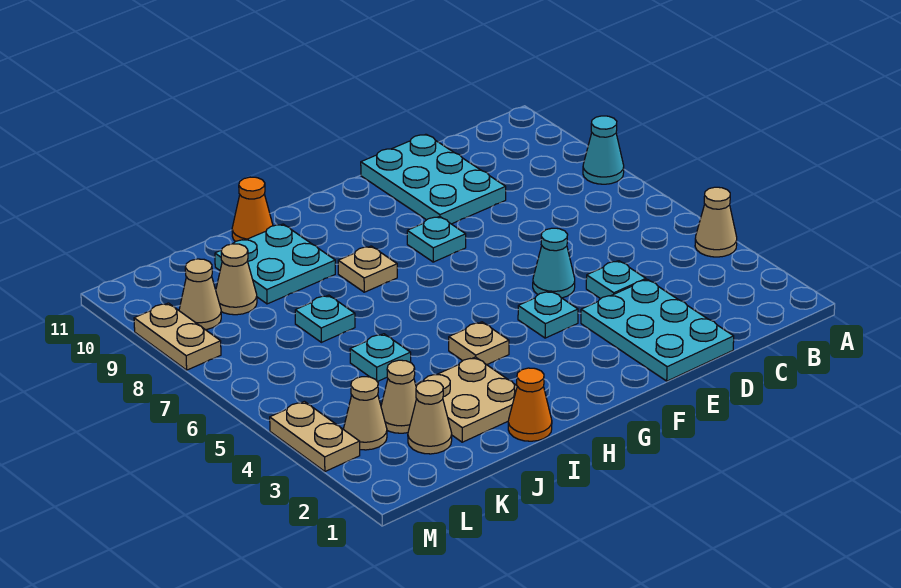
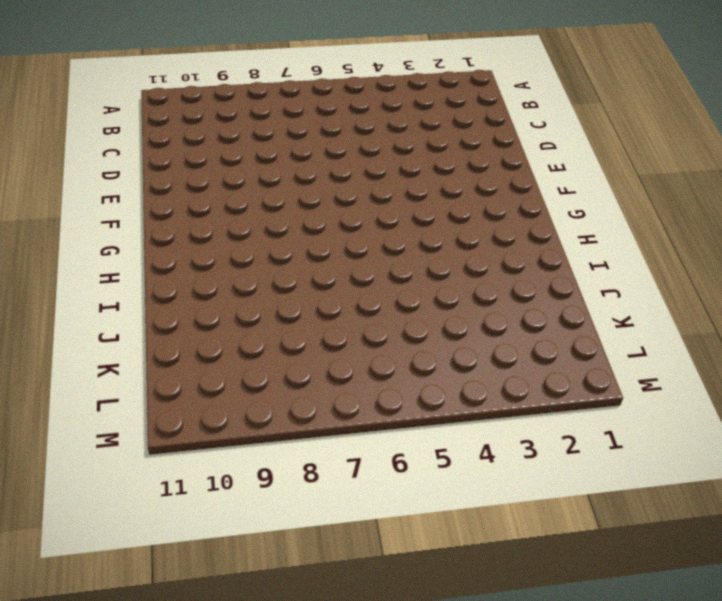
none -> tan cone A4 level 1
none -> cyan cone A8 level 1
none -> cyan plate D1:E3 level 1

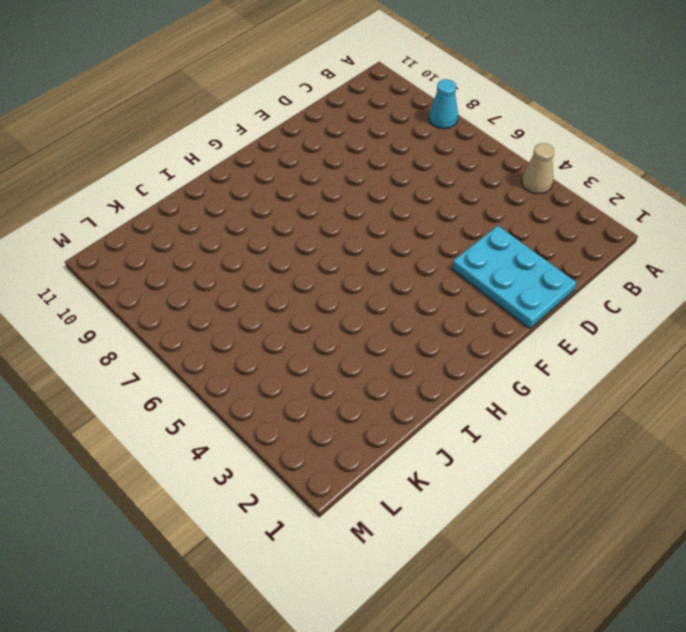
none -> cyan plate D4 level 1
none -> cyan plate D9:E11 level 1
none -> cyan cone E5 level 1

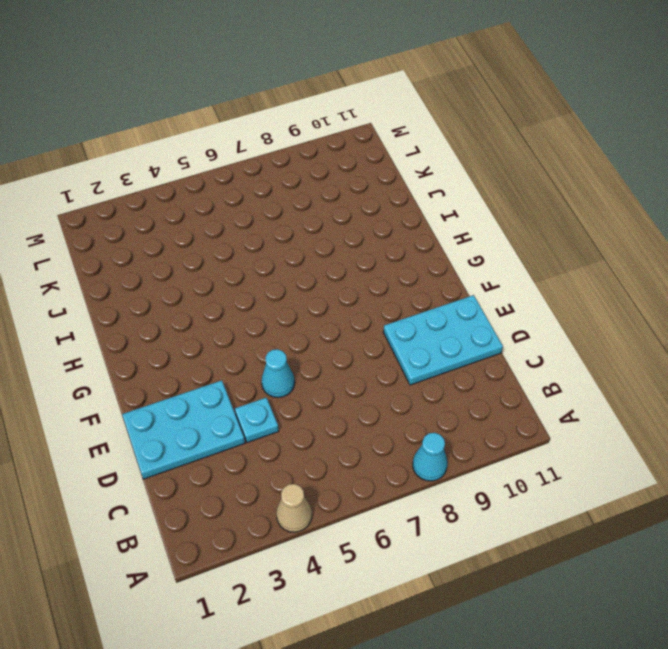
none -> cyan plate F4 level 1
none -> cyan plate F8 level 1
none -> tan plate H4 level 1

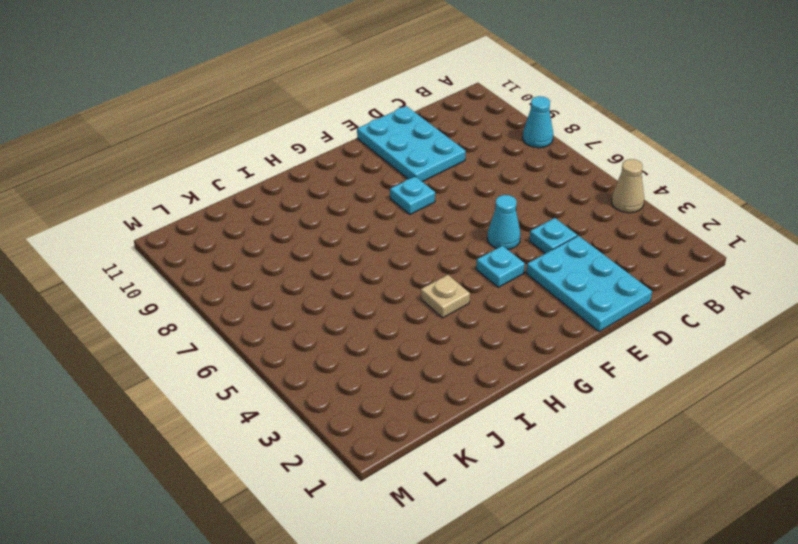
none -> tan plate H8 level 1
none -> orange cone I1 level 1
none -> tan plate I2:J3 level 1

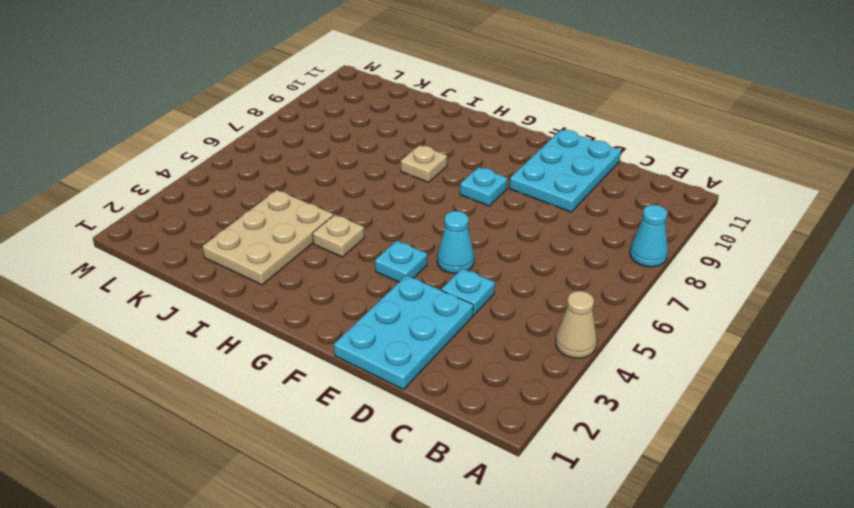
tan plate I2:J4 level 1 -> tan plate I2:J3 level 1
none -> orange cone I1 level 1
none -> cyan plate I9:J10 level 1
none -> orange cone I11 level 1

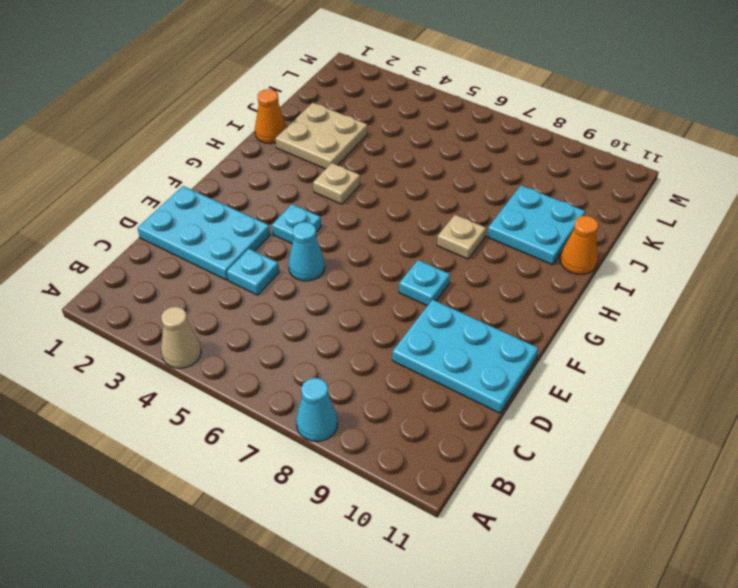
none -> cyan plate J5 level 1
none -> cyan plate J7 level 1
none -> tan cone K2 level 1

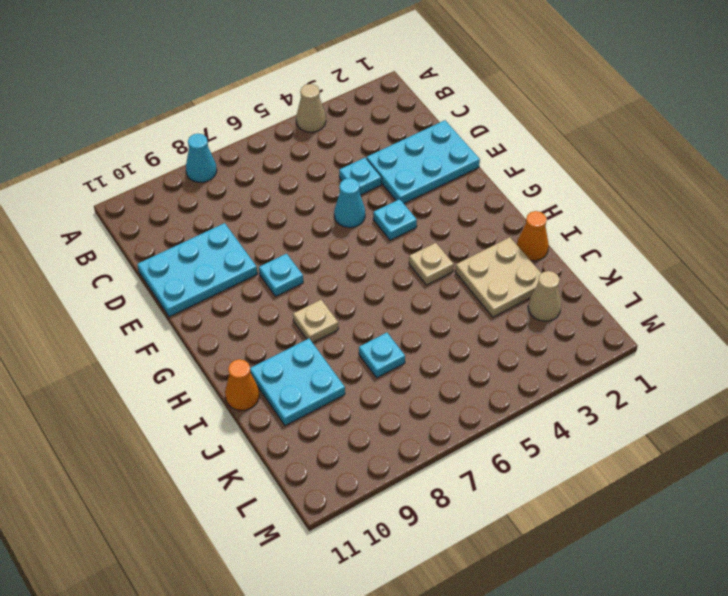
none -> cyan plate J5 level 1
none -> tan cone K3 level 1
none -> tan cone K9 level 1

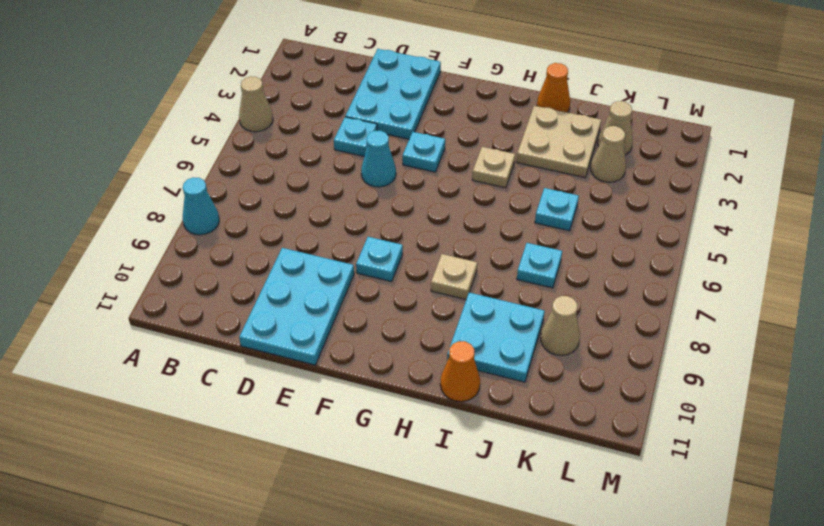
none -> tan cone L3 level 1
none -> tan cone L9 level 1
none -> tan plate M3:M4 level 1

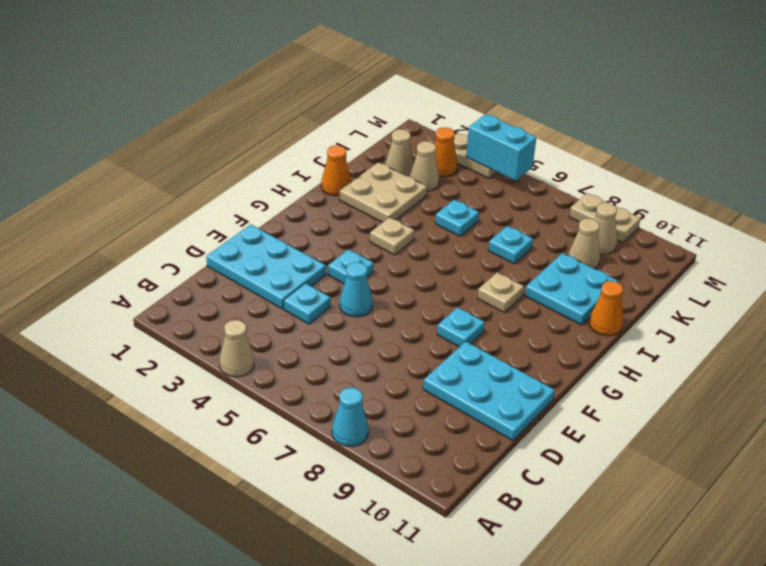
orange cone L3 level 1 -> tan cone L3 level 1
cyan brick M4:M5 level 2 -> none

